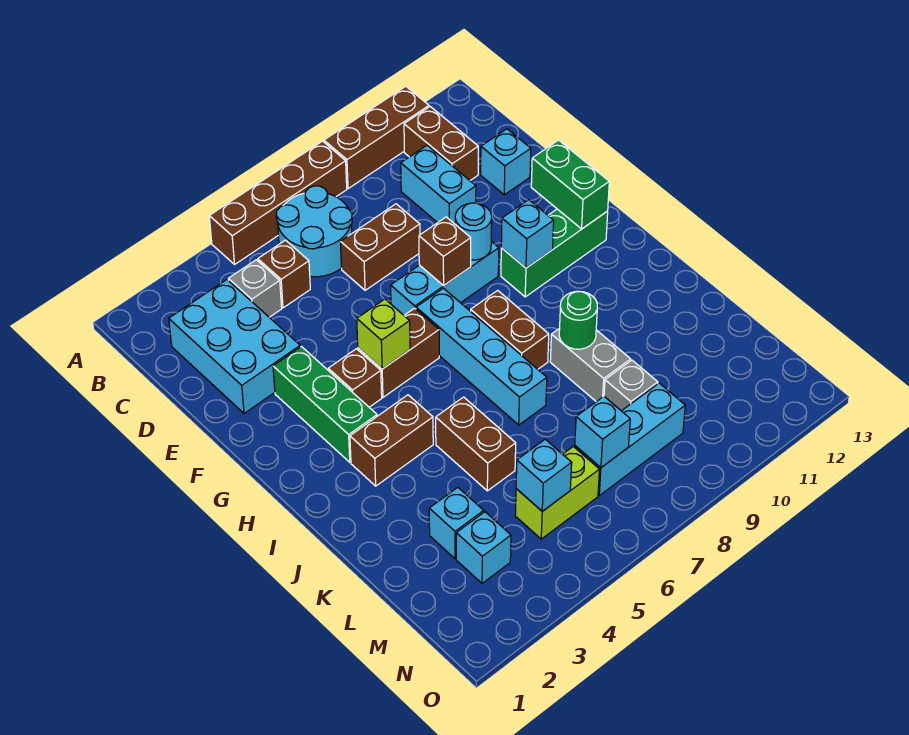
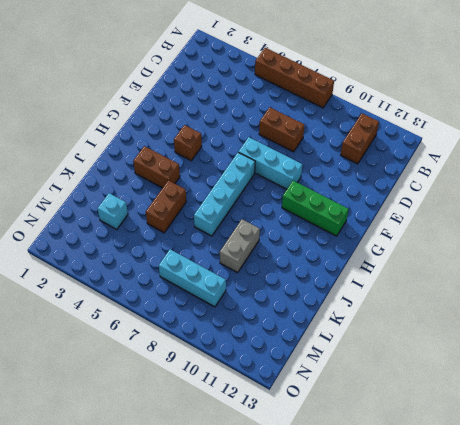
none -> brown brick A9:A11 level 1
none -> cyan round brick B6:C7 level 1
none -> cyan brick C2:E3 level 1
none -> grey brick C4 level 1

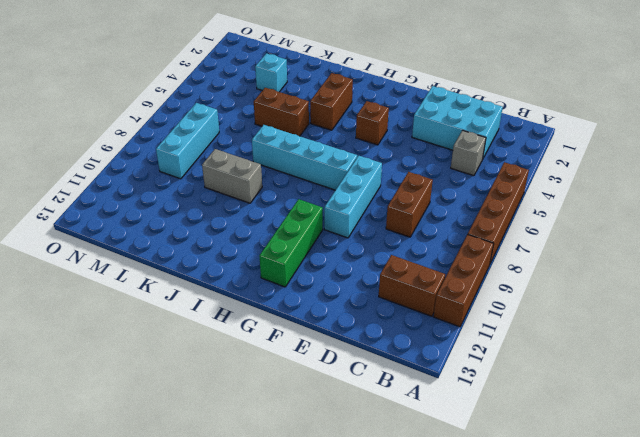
none -> cyan round brick B6:C7 level 1
none -> brown brick C5 level 1
none -> cyan brick C10:D10 level 1
none -> cyan brick D12 level 1

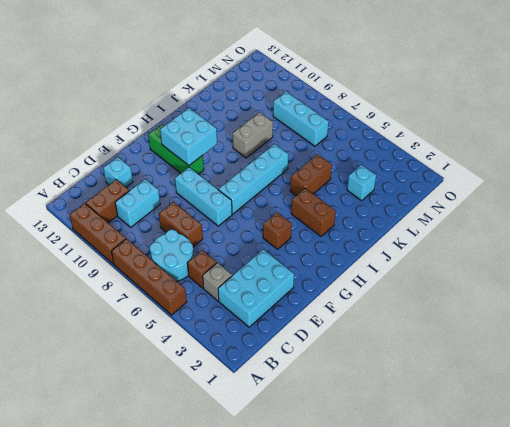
cyan brick G10:H11 level 2 -> cyan brick G10 level 2
none -> green brick F3:H3 level 1
none -> brown brick G5:G6 level 1
none -> brown brick H8:I8 level 1
none -> grey brick L9 level 1

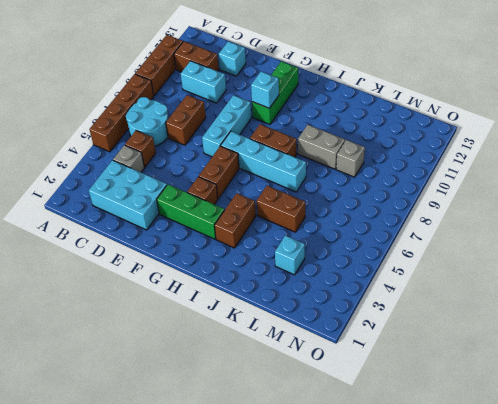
none -> cyan brick M3 level 1
none -> lime brick M5:M6 level 1
none -> cyan brick M7:M9 level 1
none -> brown brick F8 level 2

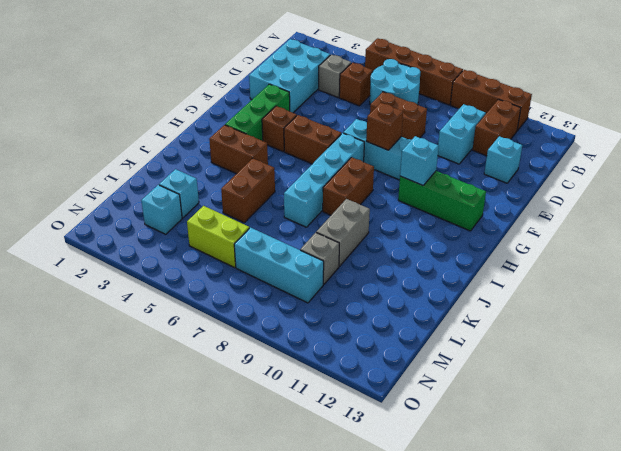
none -> cyan round brick F9 level 2
none -> green brick F12:G12 level 2
none -> lime brick G5 level 2
none -> green round brick J9 level 2

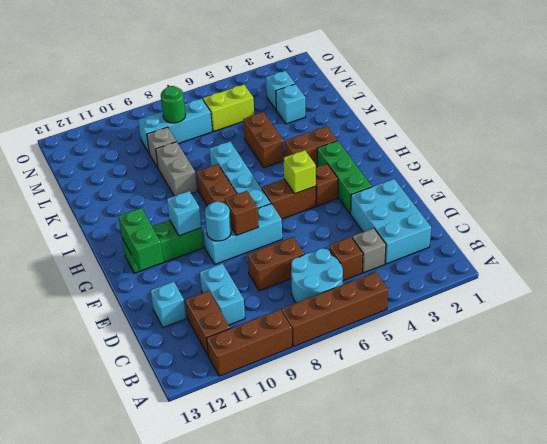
green round brick M8 level 2 -> green round brick J9 level 2
none -> cyan brick M5 level 2
none -> cyan brick M7 level 2

